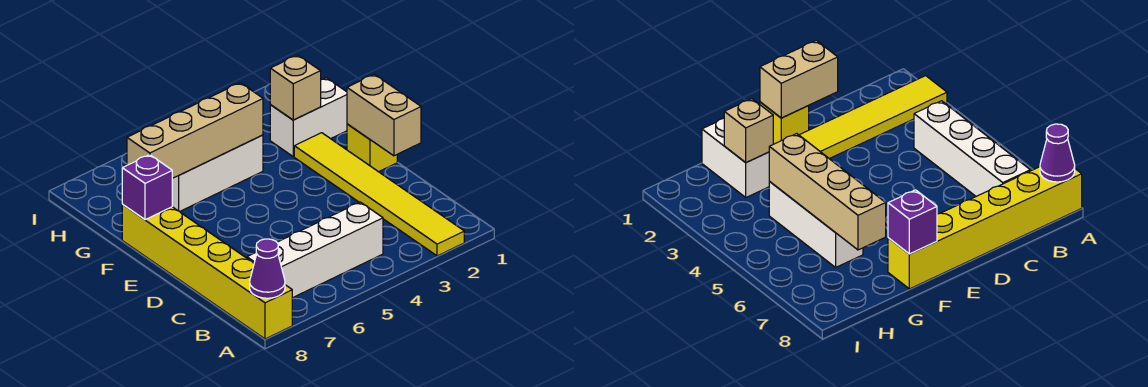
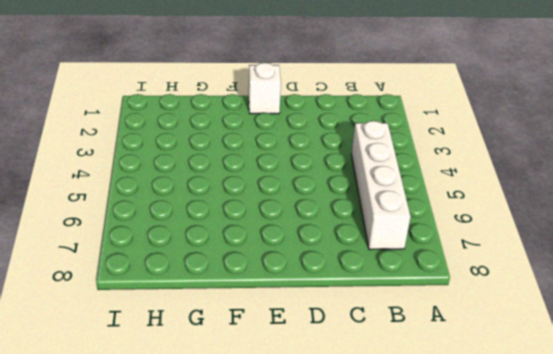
white brick E1 level 1 -> yellow brick E1 level 1
none -> yellow tile A2:F2 level 1
none -> yellow brick A8:F8 level 1

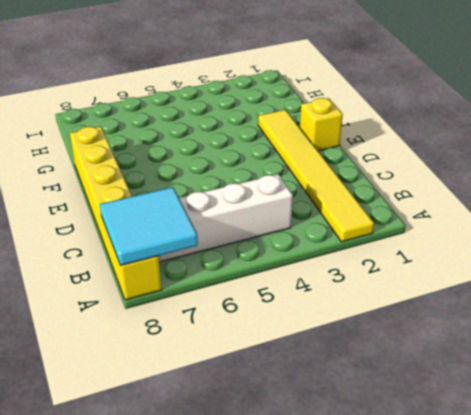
cyan tile A7:B8 level 2 -> purple cone A8 level 2
none -> white brick G1:G2 level 1
none -> white brick G4:G6 level 1

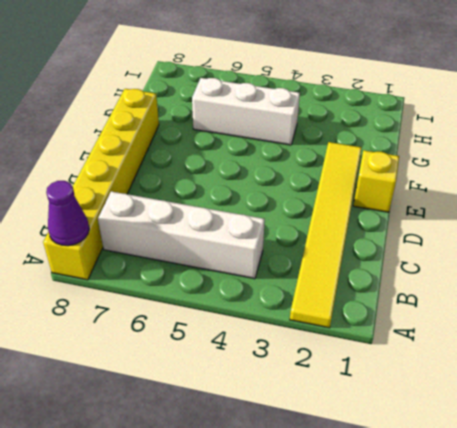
none -> white brick G1:G2 level 1
none -> tan brick D1:E1 level 2

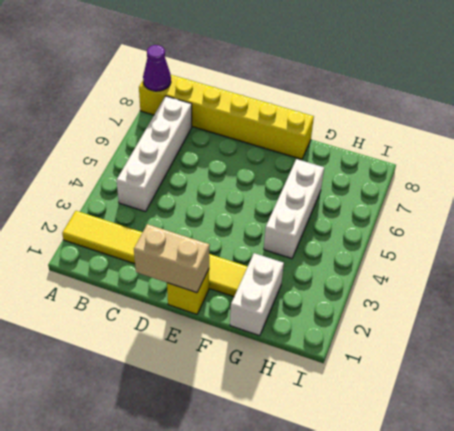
none -> purple brick F8 level 2
none -> tan brick G2 level 2

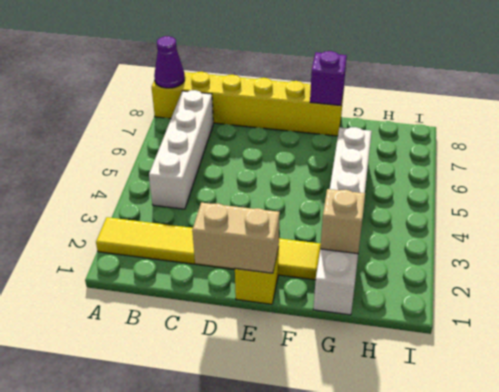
none -> tan brick G4:G7 level 2

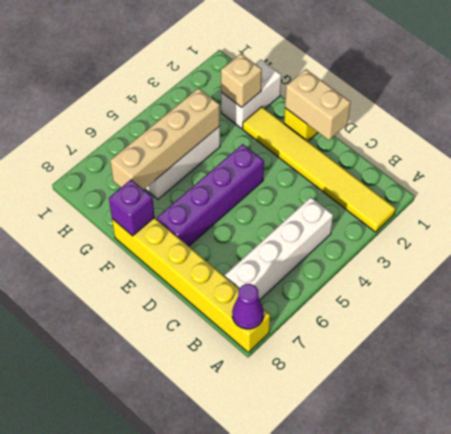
purple brick E4:E7 level 1 -> none

